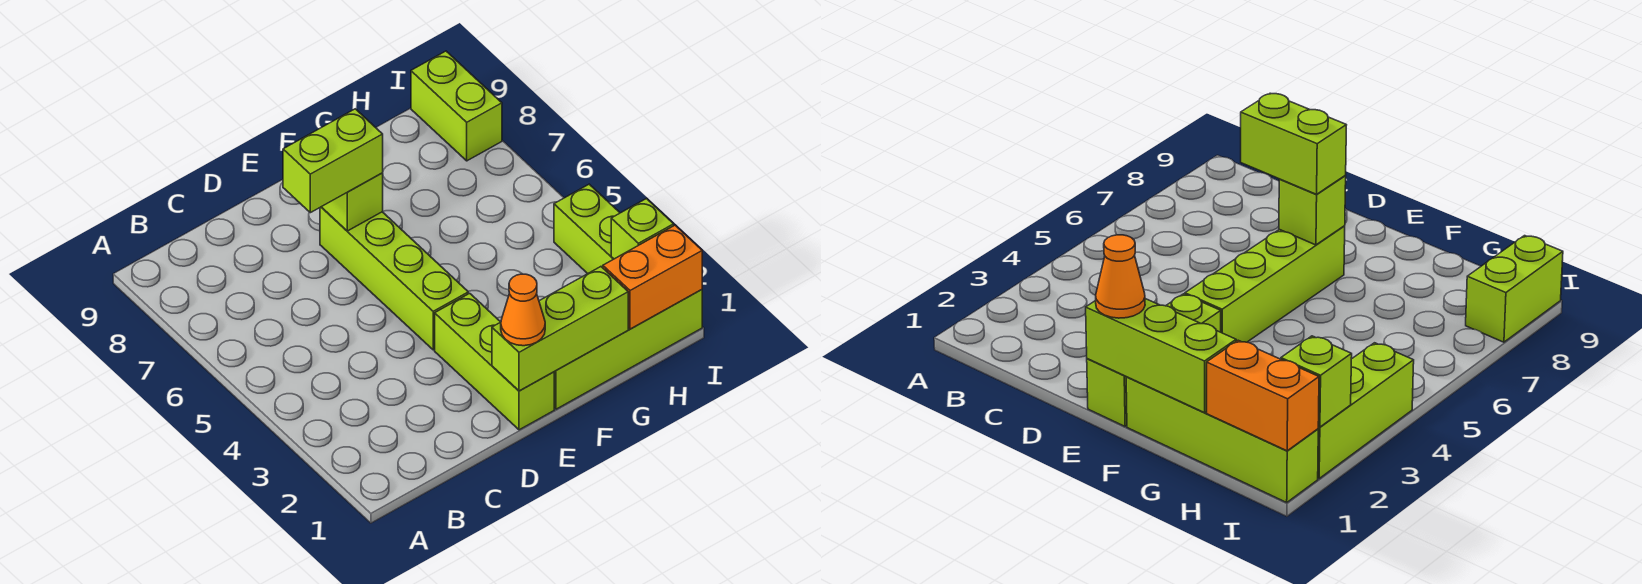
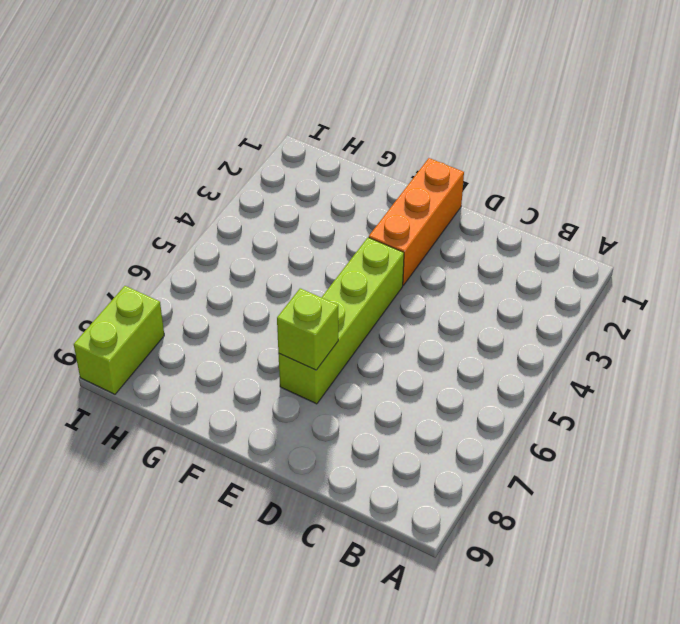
orange brick E1:E3 level 1 -> lime brick E1:E3 level 1
none -> lime brick F1:I1 level 1
none -> lime brick I2:I4 level 1

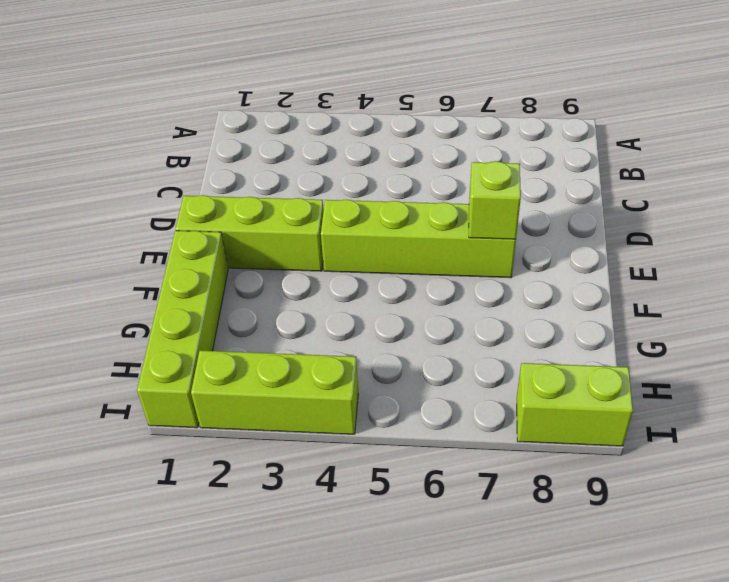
none -> lime brick E1:G1 level 2
none -> orange brick H1:I1 level 2

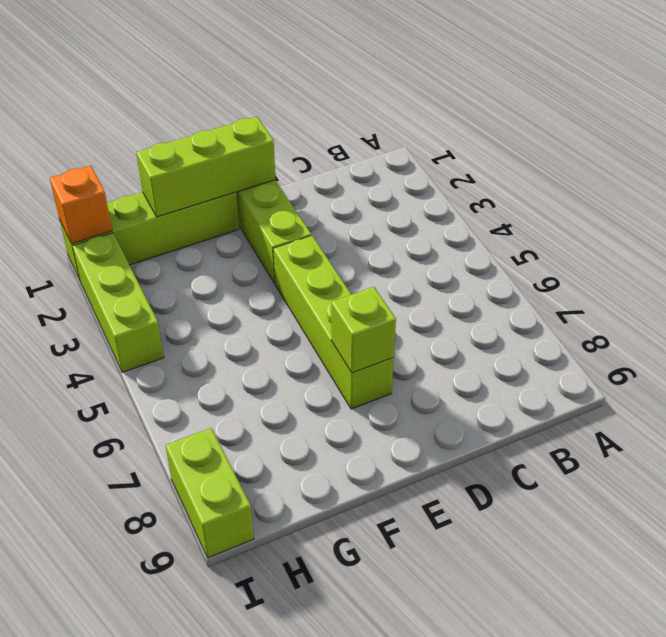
orange brick I1 level 2 -> orange brick H1:I1 level 2
none -> lime brick I2 level 2
none -> lime brick D7:E7 level 3

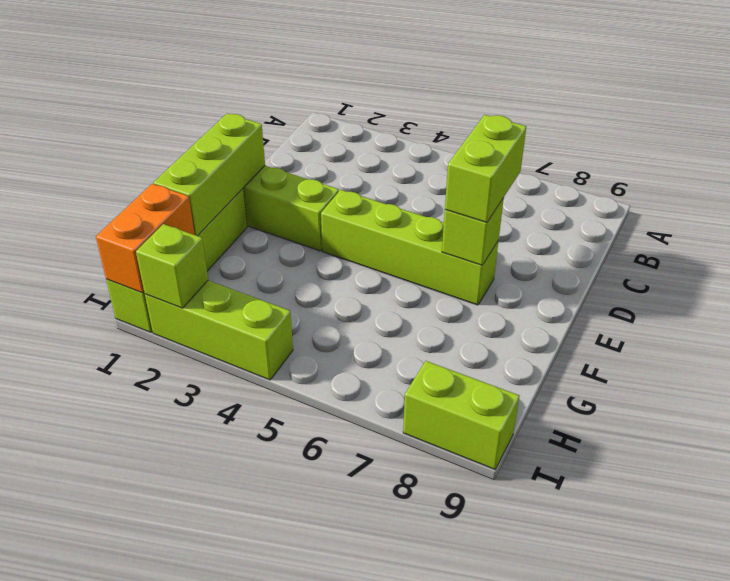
none -> orange cone E1 level 3

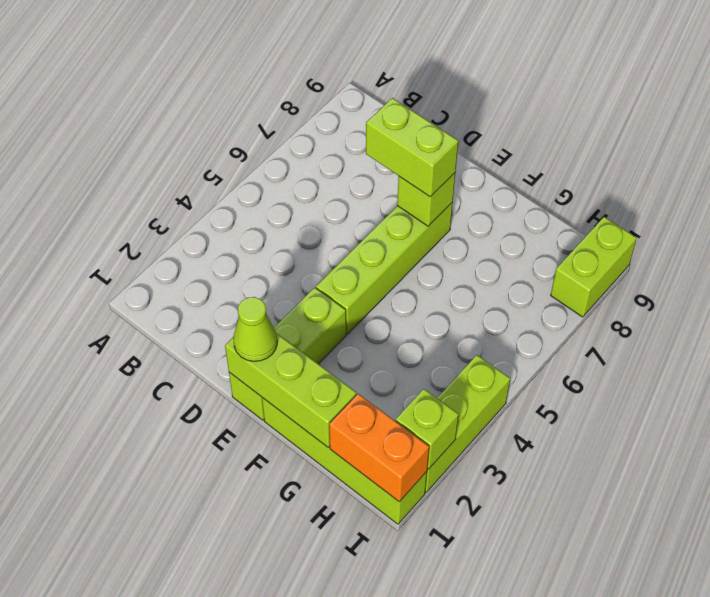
lime cone E1 level 3 -> orange cone E1 level 3

